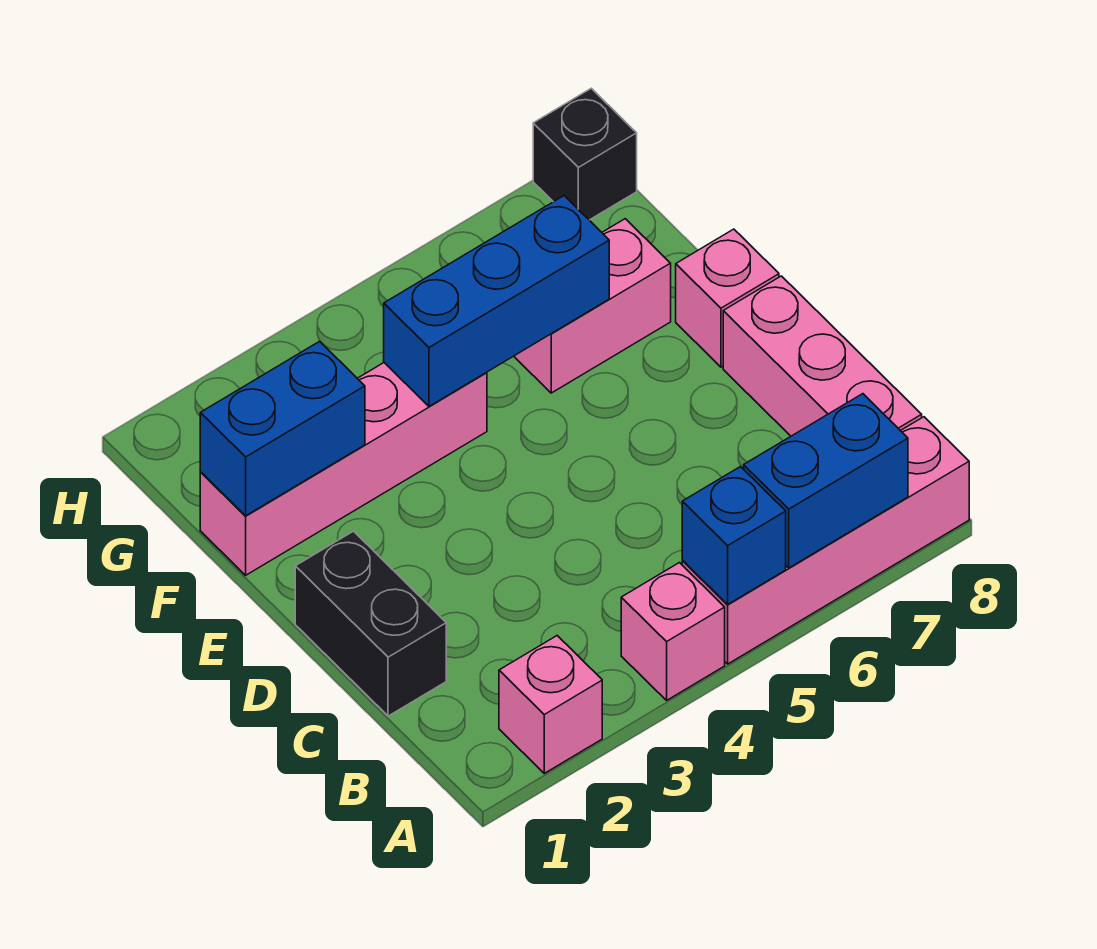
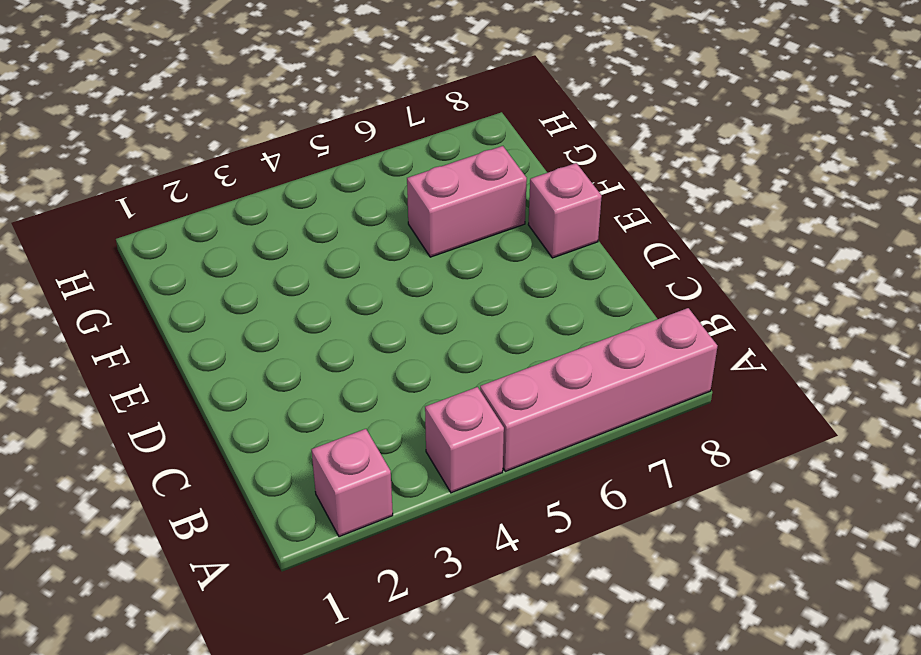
none -> pink brick B8:D8 level 1
none -> black brick C1:D1 level 1
none -> pink brick F1:F4 level 1

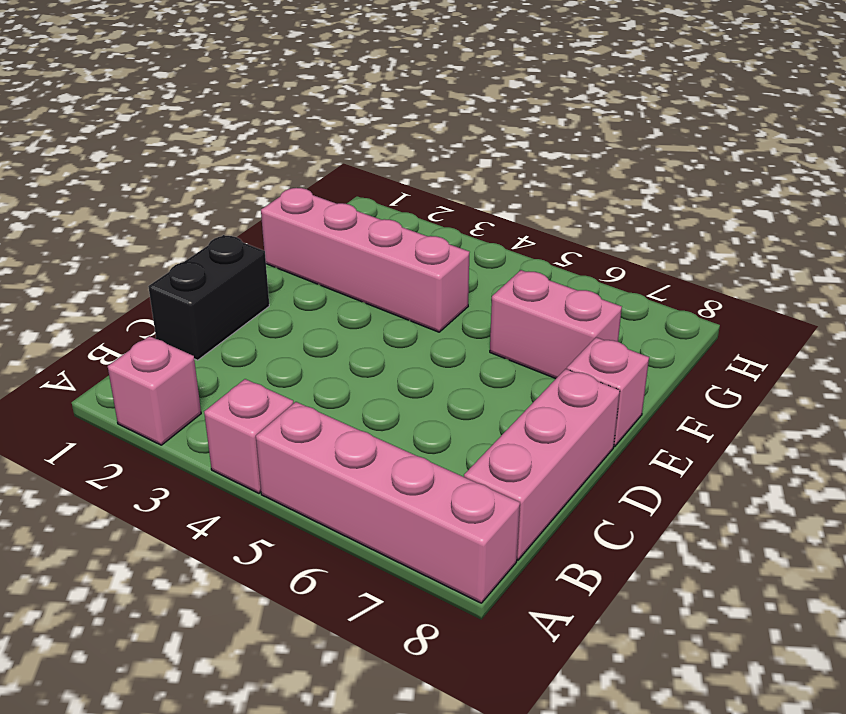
none -> black brick H8 level 1
none -> blue brick A5 level 2
none -> blue brick A6:A7 level 2

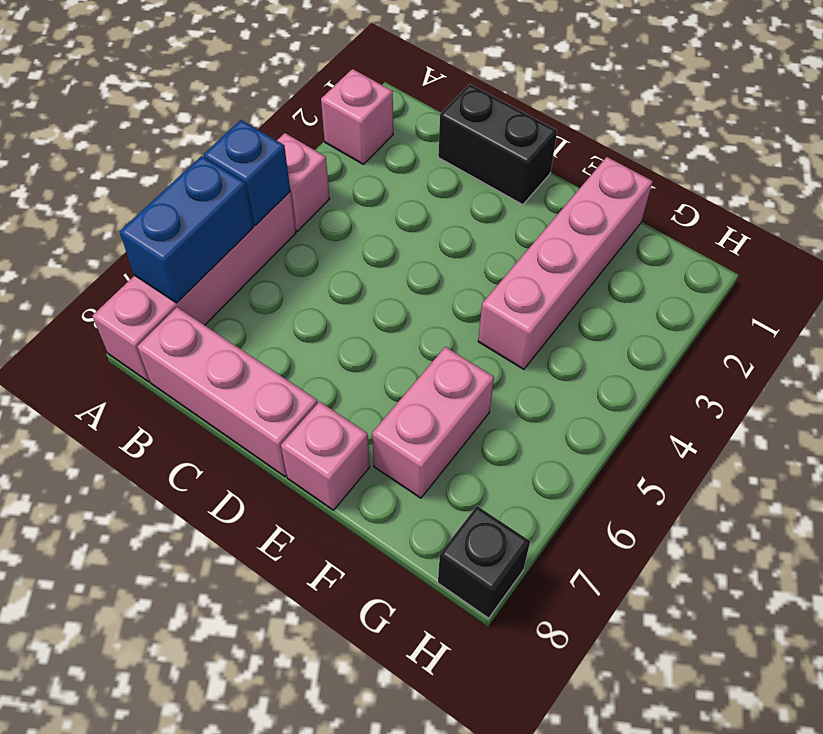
none -> blue brick F1:F2 level 2
none -> blue brick F4:F6 level 2

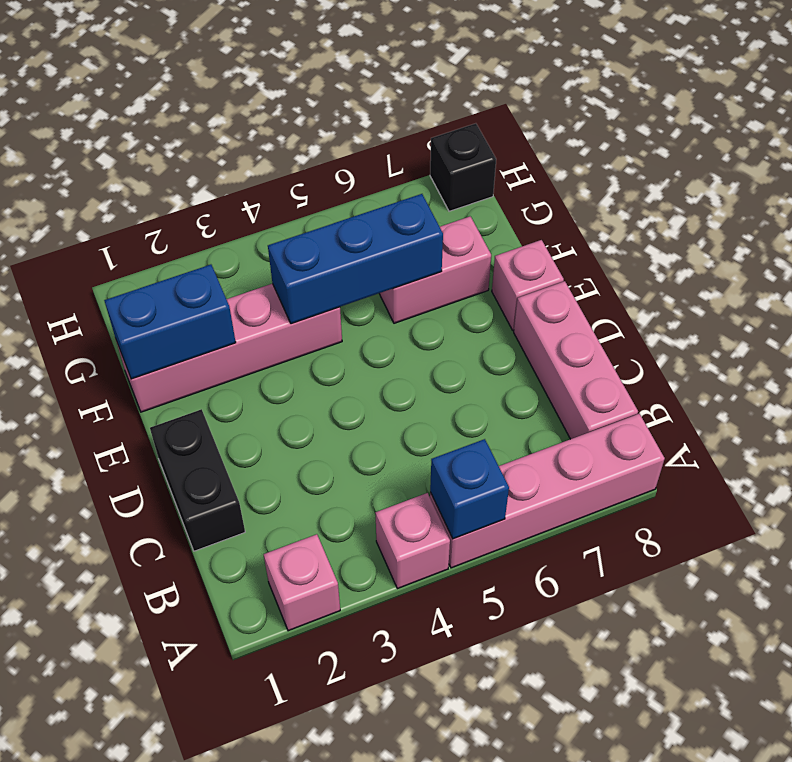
none -> blue brick A6:A7 level 2

